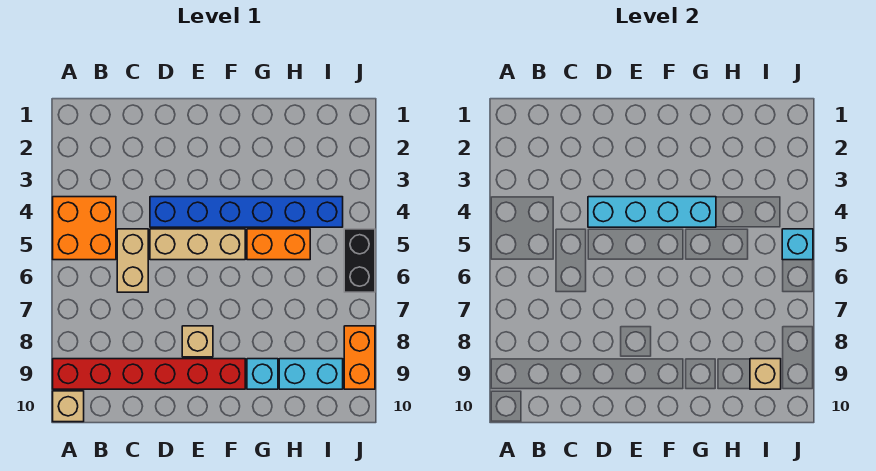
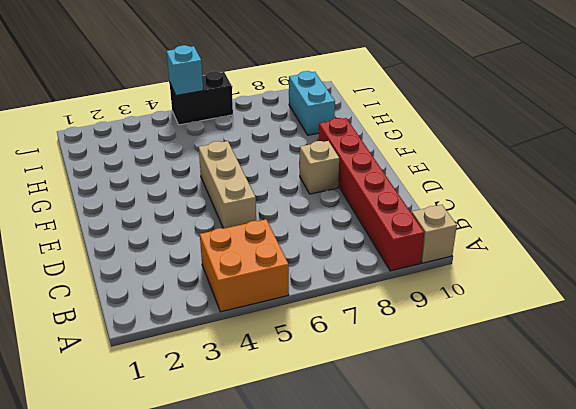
none -> tan brick C5:C6 level 1
none -> blue brick D4:I4 level 1
none -> orange brick G5:H5 level 1

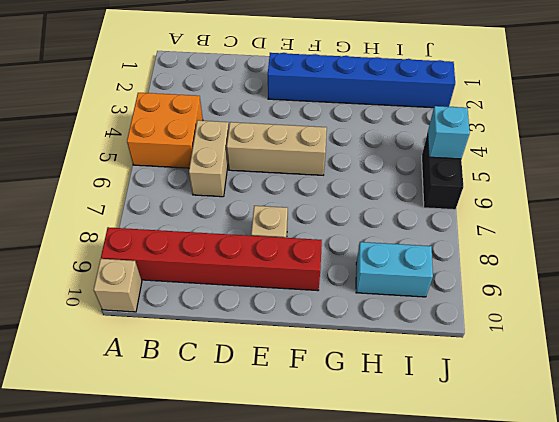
blue brick E2:J2 level 1 -> blue brick D4:I4 level 1
none -> orange brick G5:H5 level 1
none -> cyan brick G9 level 1
none -> orange brick J8:J9 level 1

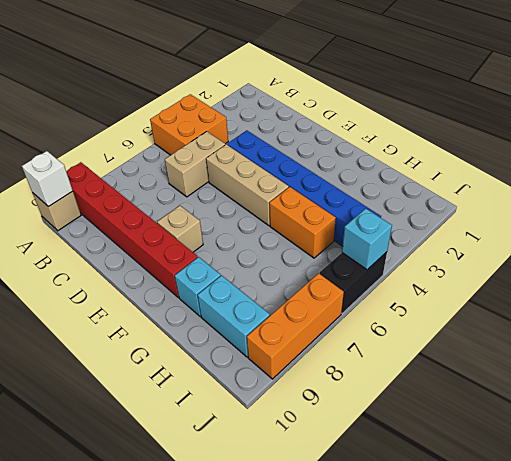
white brick A10 level 2 -> none
orange brick J7:J9 level 1 -> orange brick J8:J9 level 1
none -> cyan brick D4:G4 level 2
none -> tan brick I9 level 2

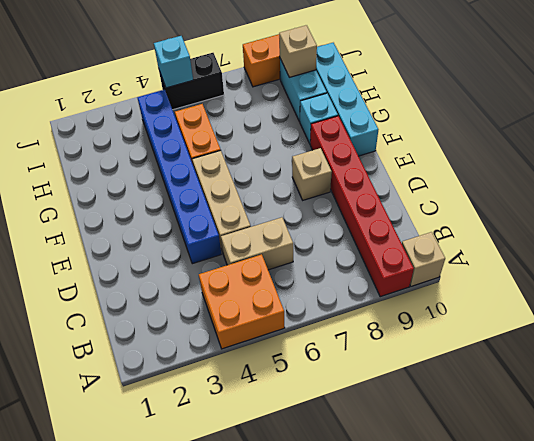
cyan brick F10:I10 level 1 -> cyan brick D4:G4 level 2

